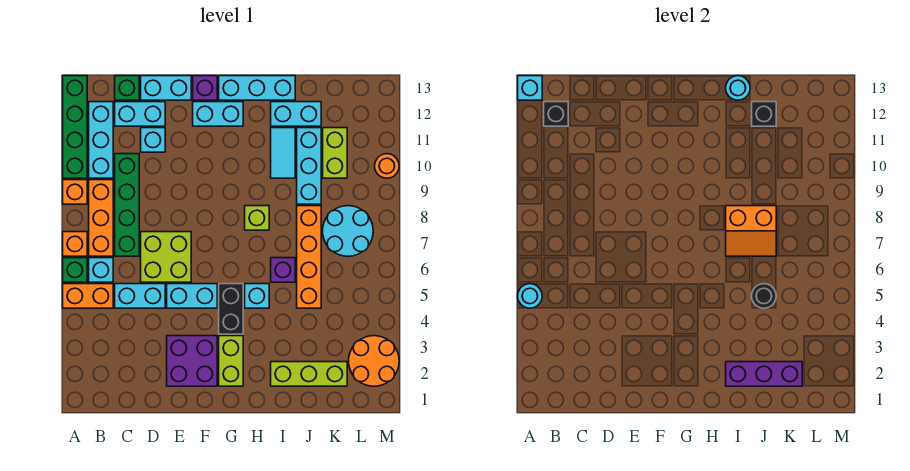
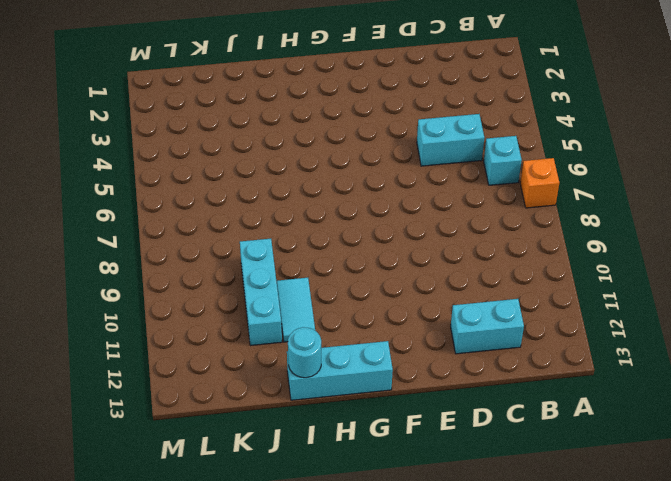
none -> orange brick A5:B5 level 1
none -> green brick A6 level 1
none -> orange brick A9 level 1
none -> green brick A10:A13 level 1

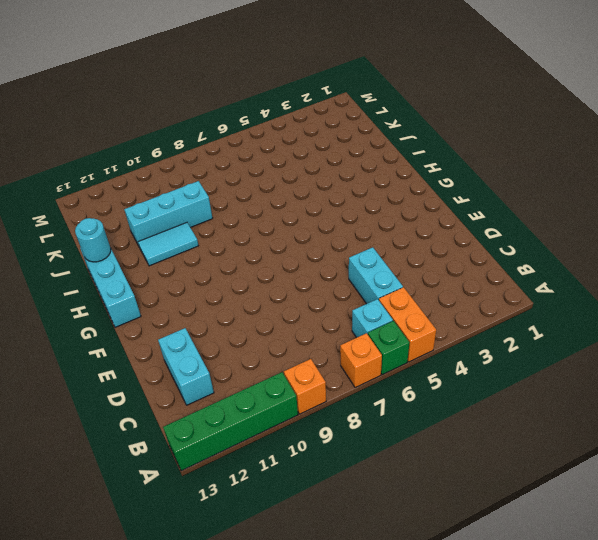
none -> orange brick B7:B9 level 1
none -> cyan brick B10:B12 level 1
none -> green brick C7:C10 level 1
none -> green brick C13 level 1

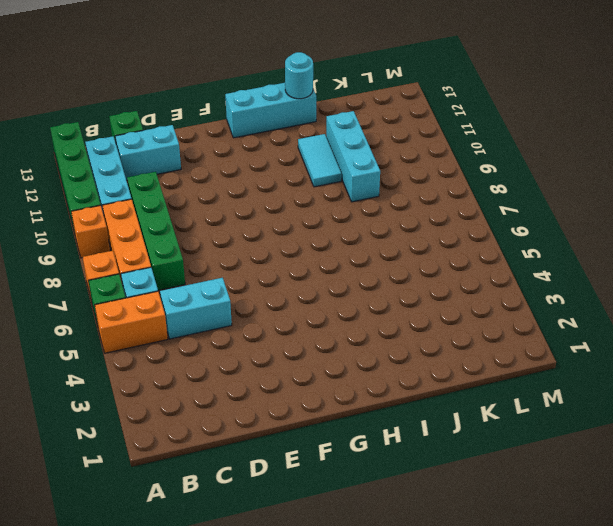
none -> lime brick D6:E7 level 1
none -> cyan brick D11 level 1
none -> cyan brick D13:E13 level 1
none -> purple brick E2:F3 level 1

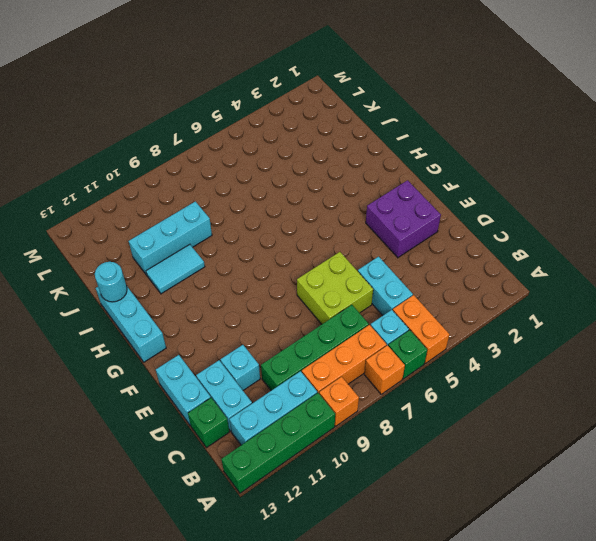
none -> cyan brick E5:F5 level 1
none -> cyan brick F12:G12 level 1
none -> purple brick F13 level 1
none -> lime brick G2:G3 level 1

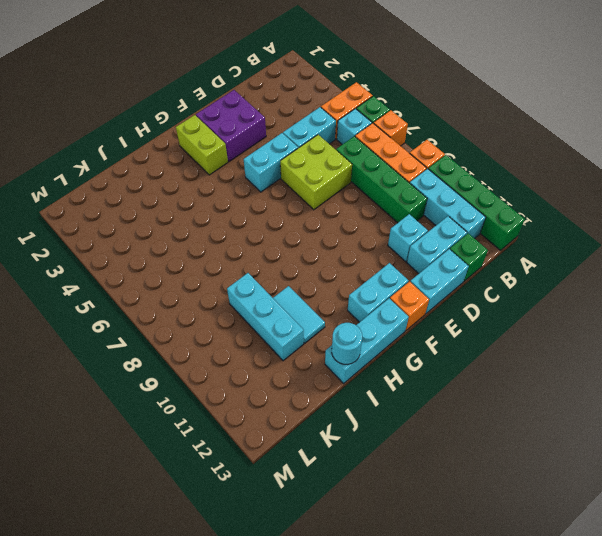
orange brick F13 level 1 -> purple brick F13 level 1
none -> black brick G4:G5 level 1
none -> cyan brick H5 level 1
none -> lime brick H8 level 1
none -> lime brick I2:K2 level 1

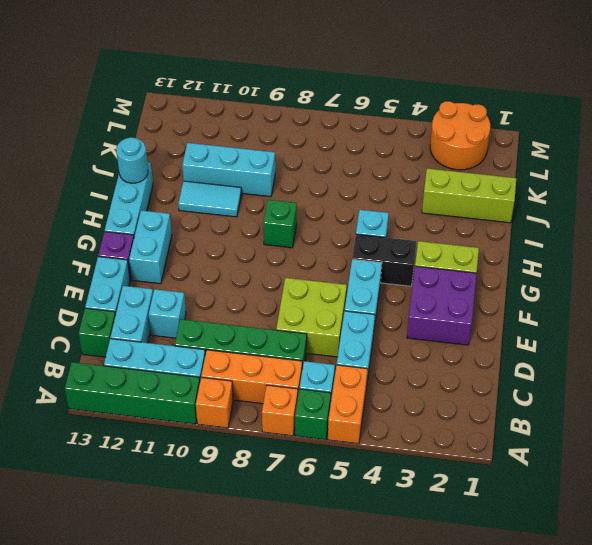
green brick H8 level 1 -> lime brick H8 level 1
lime brick J1:J3 level 1 -> lime brick I2:K2 level 1
none -> purple brick I6 level 1
none -> cyan brick I12:J12 level 1
none -> orange brick J5:J8 level 1
none -> cyan round brick K7:L8 level 1

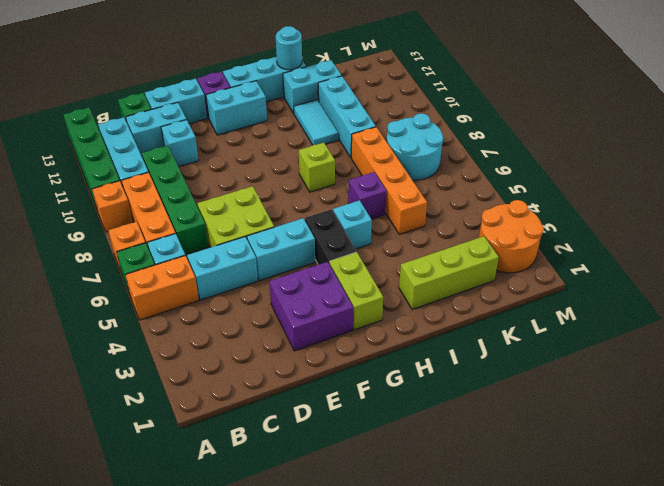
none -> lime brick K10:K11 level 1
none -> orange round brick M10 level 1
none -> cyan round brick A5 level 2
none -> cyan brick A13 level 2

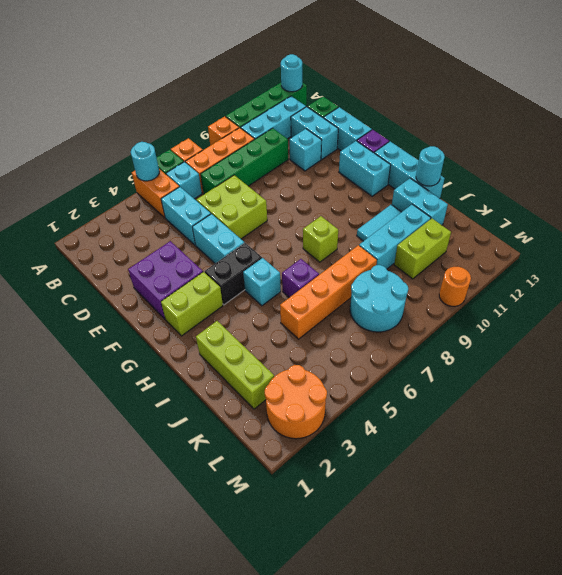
cyan round brick A13 level 2 -> cyan brick A13 level 2
none -> black brick B12 level 2
none -> purple brick I2:K2 level 2
none -> orange slope I7:J8 level 2 top 8
none -> black round brick J5 level 2

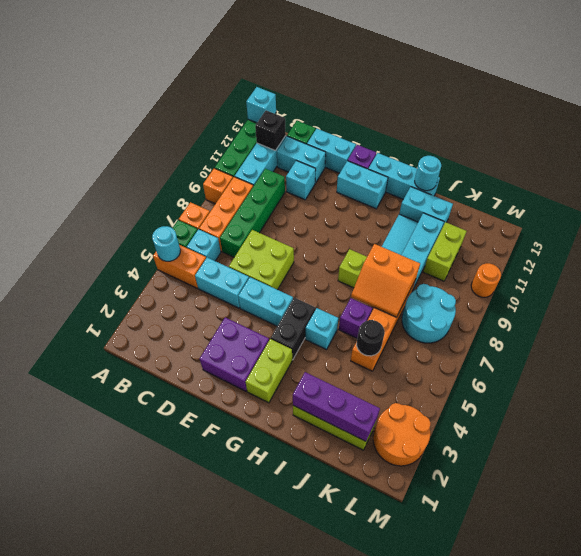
none -> black brick J12 level 2

